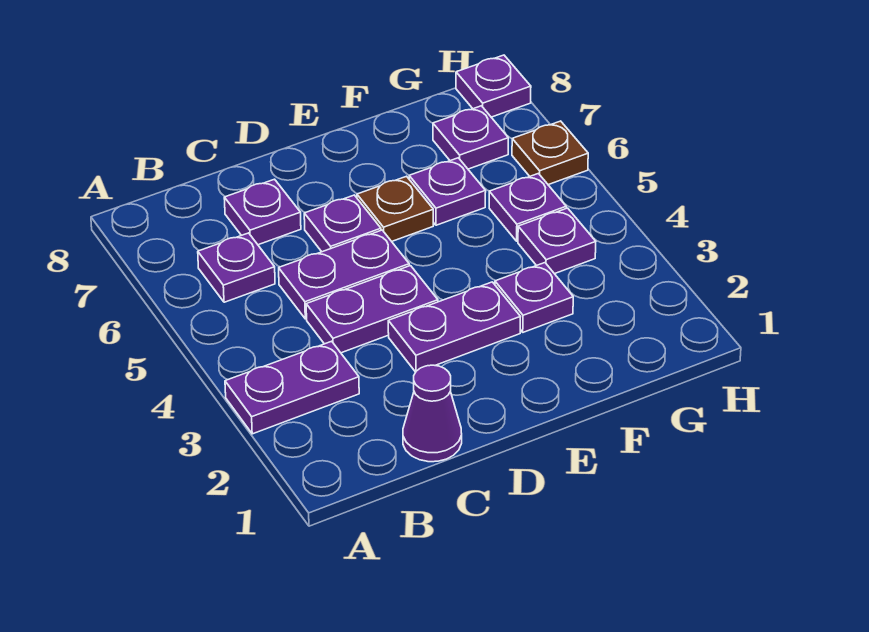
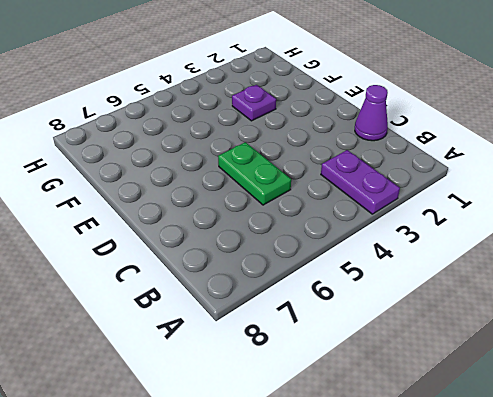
green plate C5:D5 level 1 -> purple plate C5:D5 level 1
none -> purple plate B6 level 1
none -> purple plate C4:D4 level 1
none -> purple plate C7 level 1

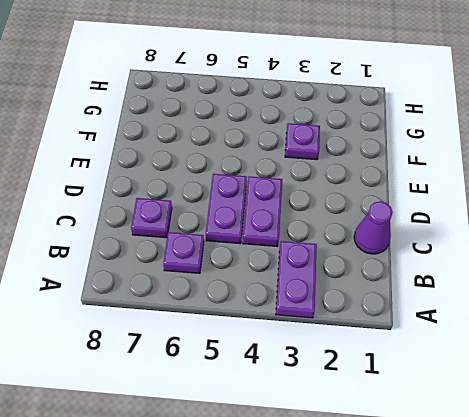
none -> purple plate D3:E3 level 1
none -> purple plate D6 level 1
none -> brown plate E6 level 1

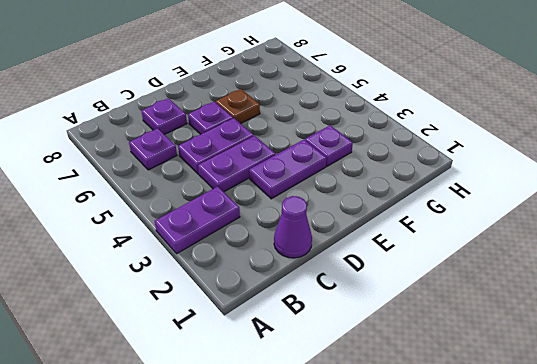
none -> purple plate F6 level 1
none -> purple plate G4 level 1
none -> purple plate G5 level 1

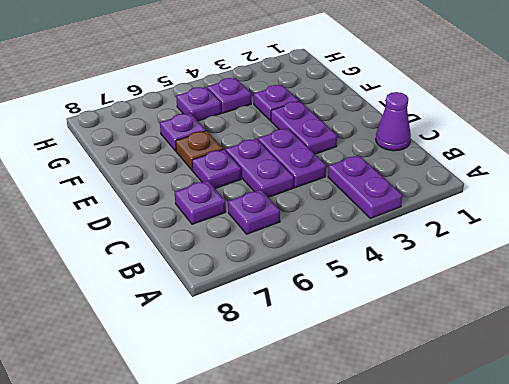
none -> purple plate G7 level 1
none -> brown plate H6 level 1
none -> purple plate H8 level 1

